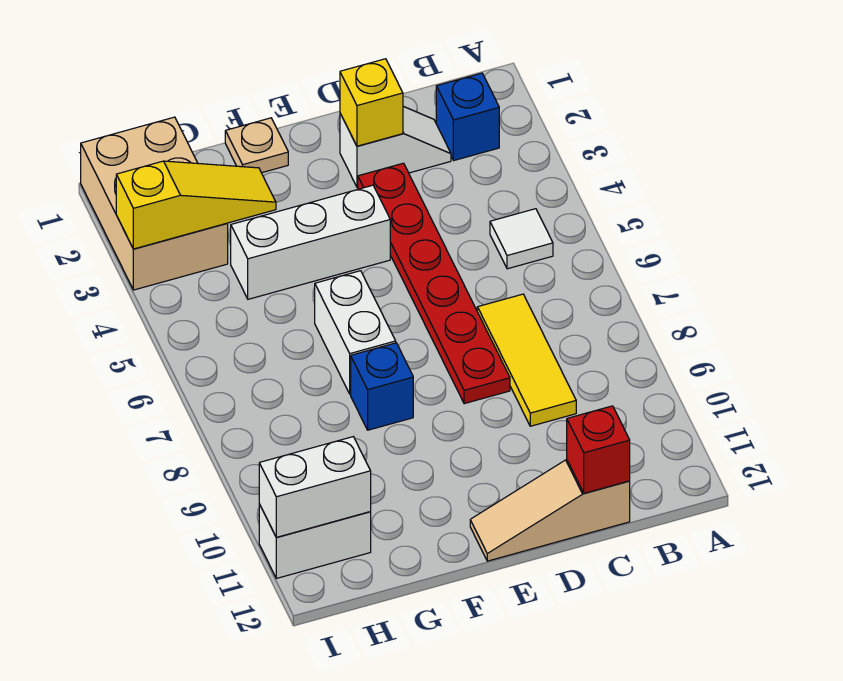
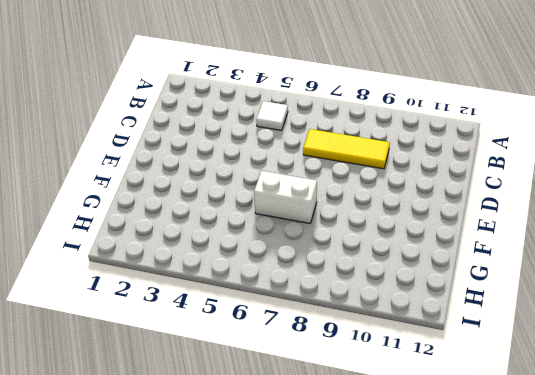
none -> blue brick B2 level 1
none -> white slope C2:D2 level 1 top D
none -> tan slope C12:E12 level 1 top C

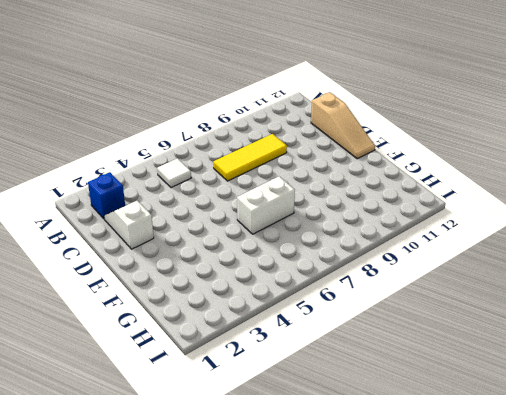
none -> red plate D3:D8 level 1
none -> white brick E4:G4 level 1
none -> tan plate F1 level 1

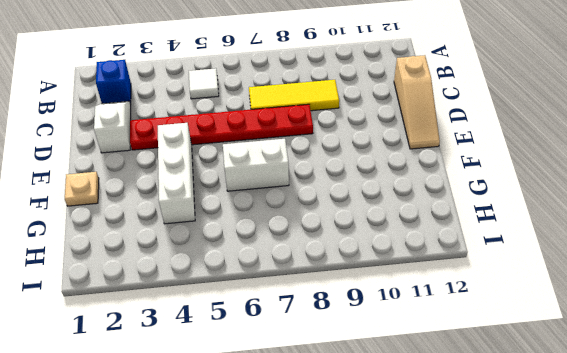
none -> blue brick F8 level 1
none -> tan brick H1:I3 level 1
none -> white brick H11:I11 level 1

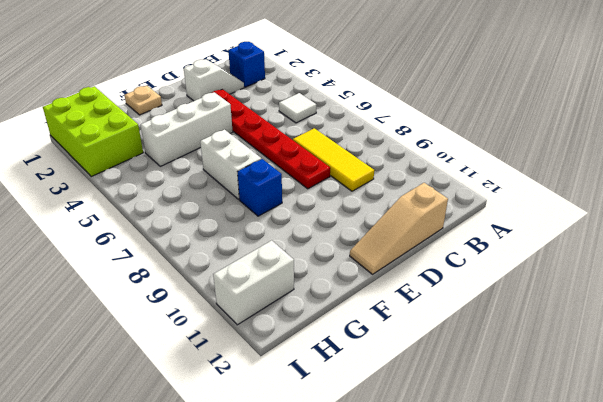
lime brick H1:I3 level 1 -> tan brick H1:I3 level 1
none -> red brick C12 level 2
none -> yellow brick D2 level 2
none -> yellow slope G3:I3 level 2 top I

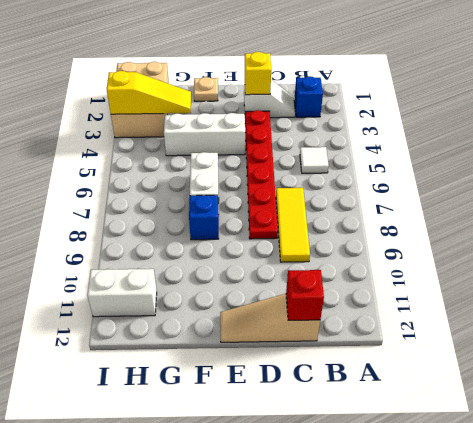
none -> white brick H11:I11 level 2

